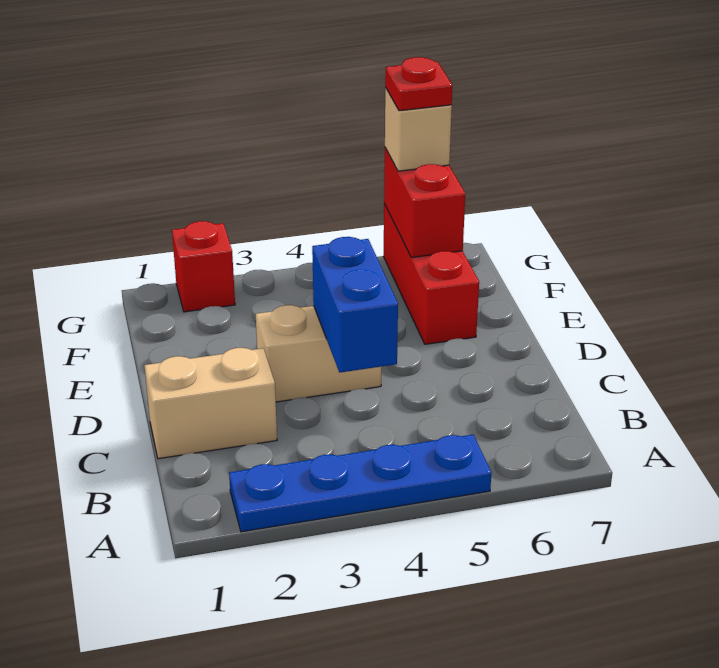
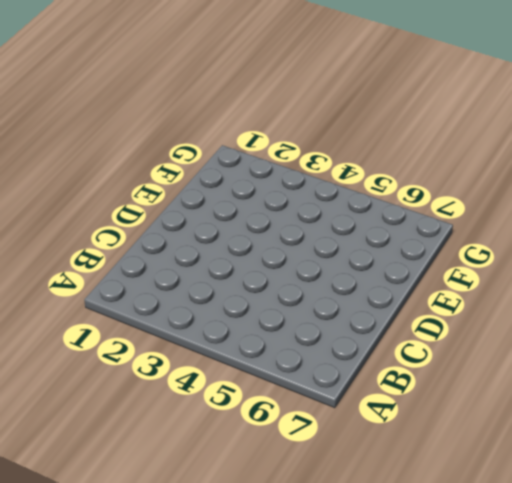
none -> blue plate A2:A5 level 1
none -> tan brick C1:C2 level 1

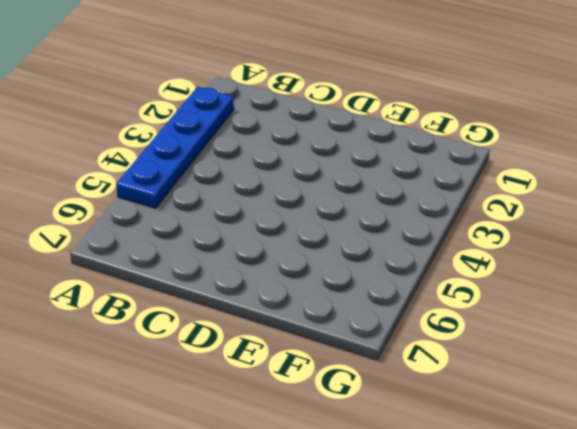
none -> tan brick C1:C2 level 1
none -> tan brick D3:D4 level 1

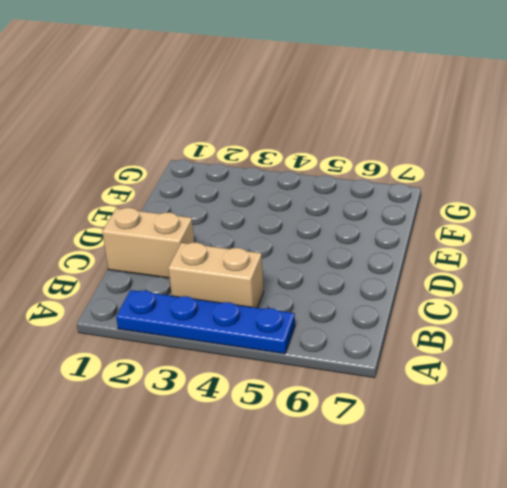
tan brick B3:B4 level 1 -> tan brick D3:D4 level 1
none -> red brick E6:G6 level 1
none -> red brick G2 level 1

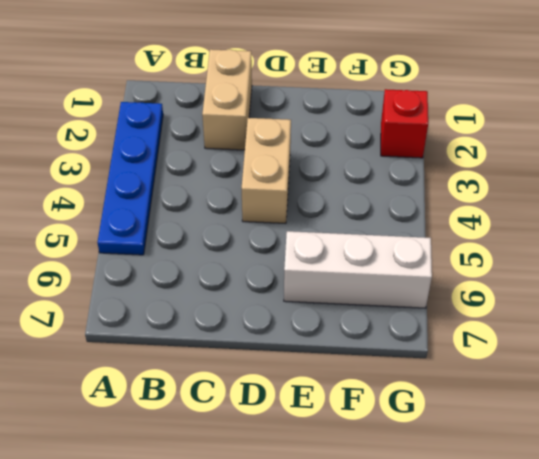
white brick E6:G6 level 1 -> red brick E6:G6 level 1
none -> blue brick C4:D4 level 2
none -> red brick F6:G6 level 2

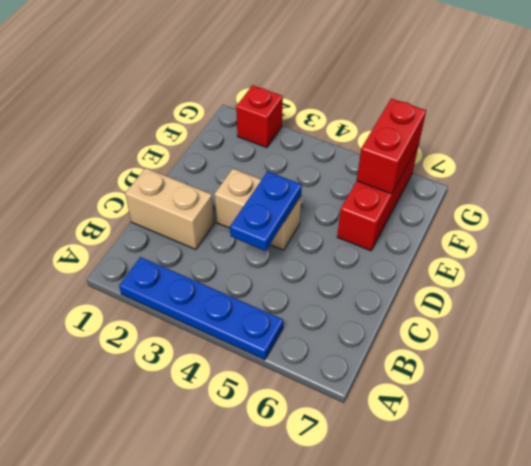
blue plate C4:D4 level 2 -> blue brick C4:D4 level 2
none -> tan brick G6 level 3
none -> red plate G6 level 4

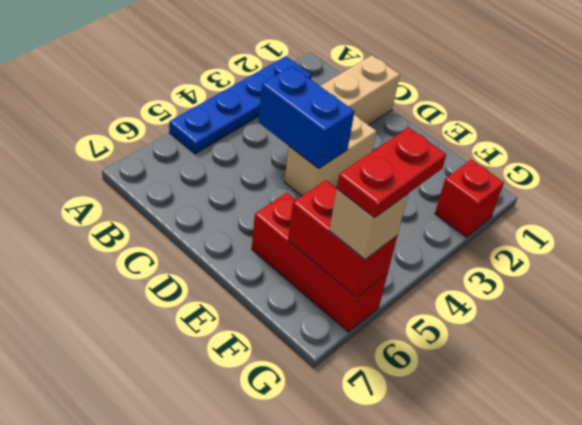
red plate G5:G6 level 4 -> red plate G6 level 4

